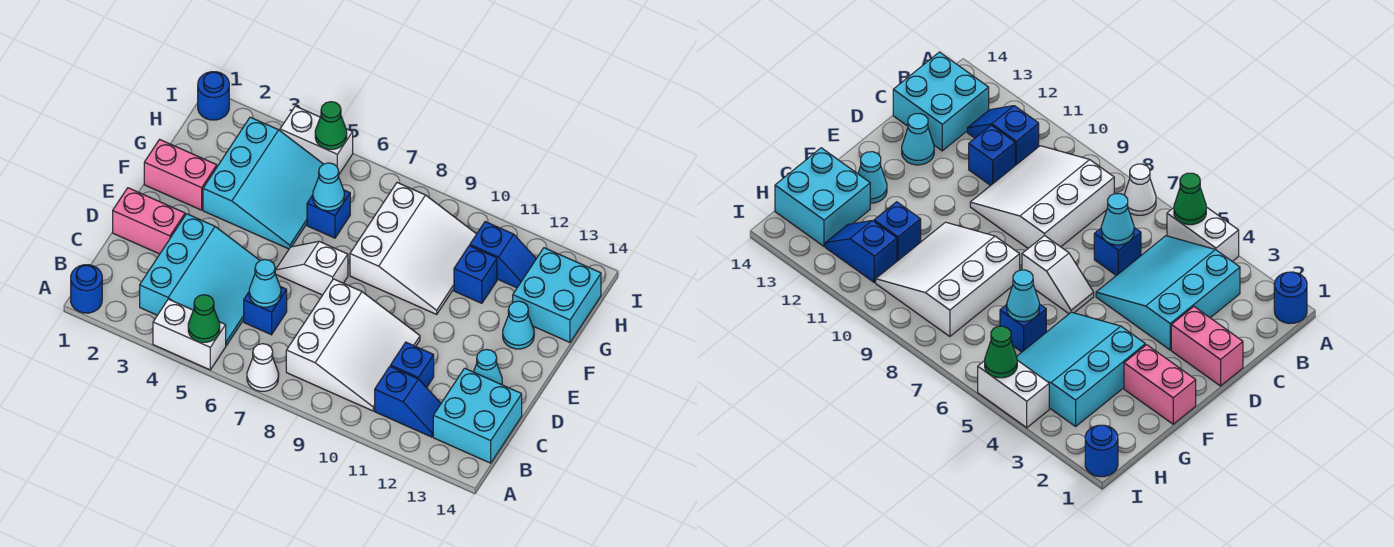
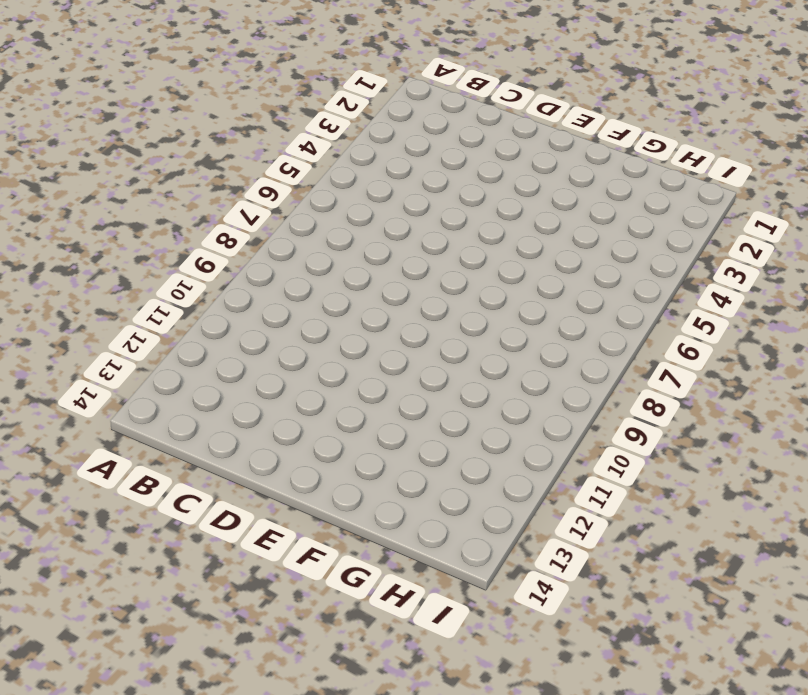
none -> blue round brick A1 level 1
none -> white brick A4:A5 level 1
none -> white cone A7 level 1

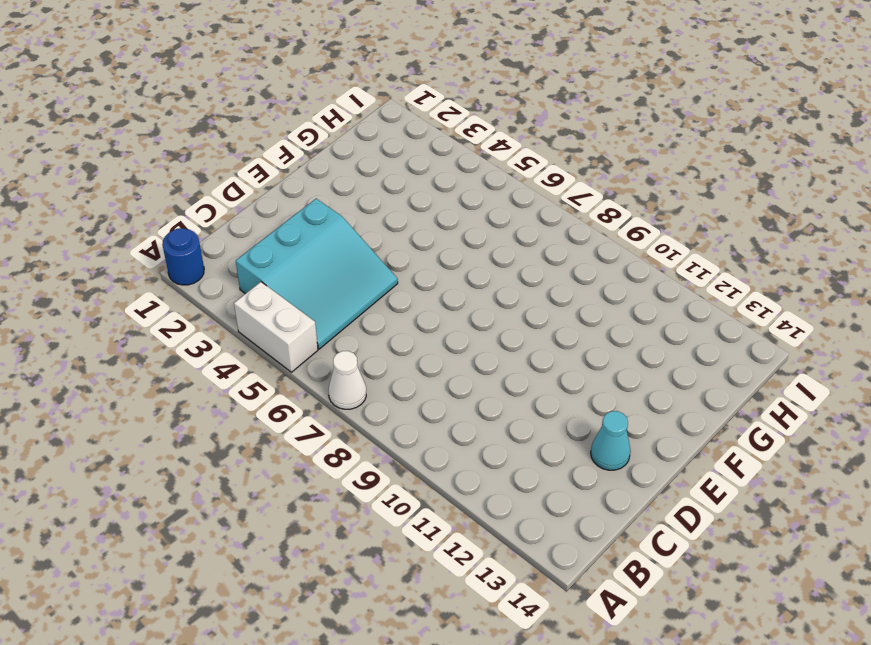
none -> white slope B8:D10 level 1 top 8
none -> blue slope B11:B12 level 1 top 11
none -> cyan brick B13:C14 level 1

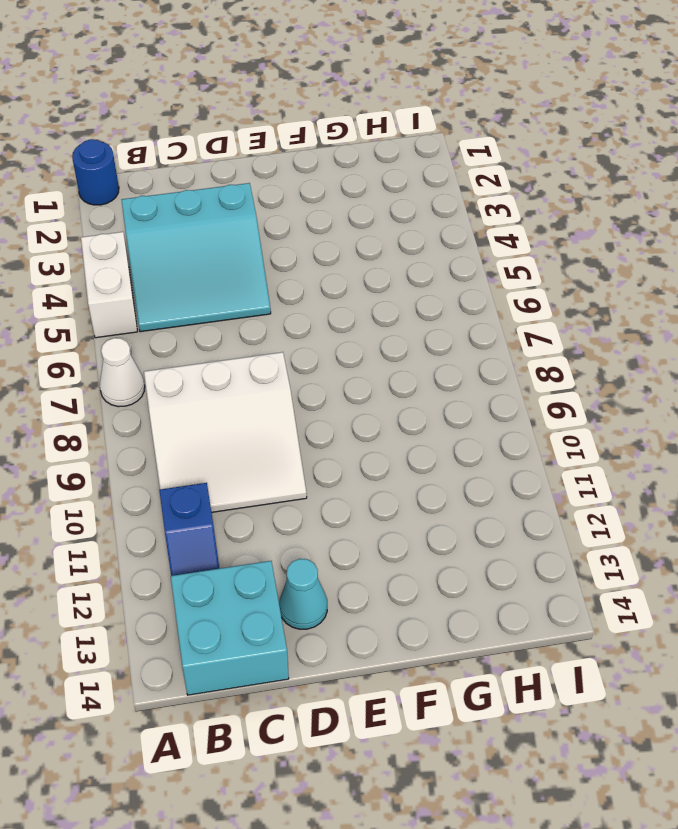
none -> blue brick C6 level 1
none -> blue brick C11 level 1
none -> pink brick D1:D2 level 1

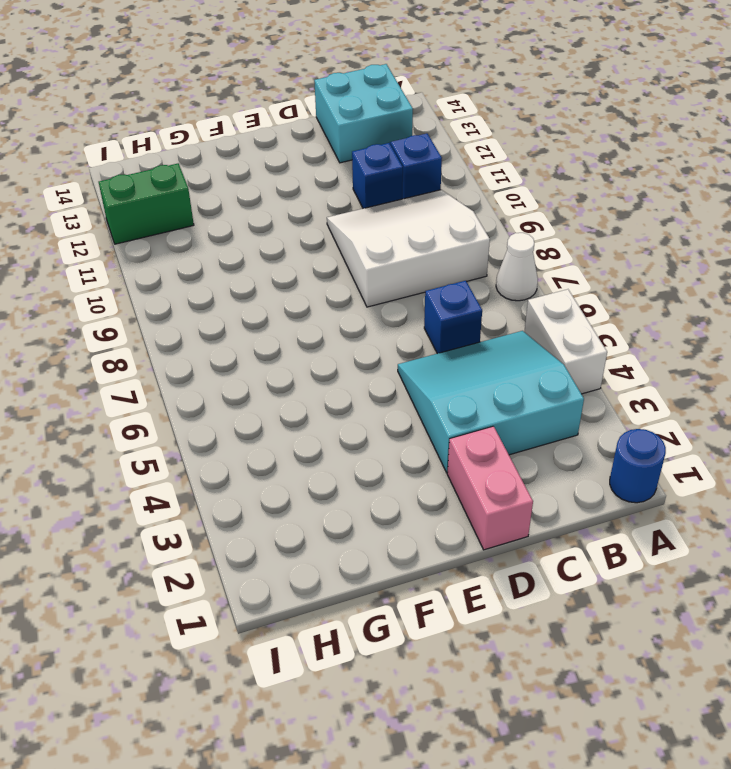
green brick H12:I12 level 1 -> blue slope H11:H12 level 1 top 11
none -> cyan cone D13 level 1
none -> white slope E6:E7 level 1 top 7
none -> pink brick F1:F2 level 1

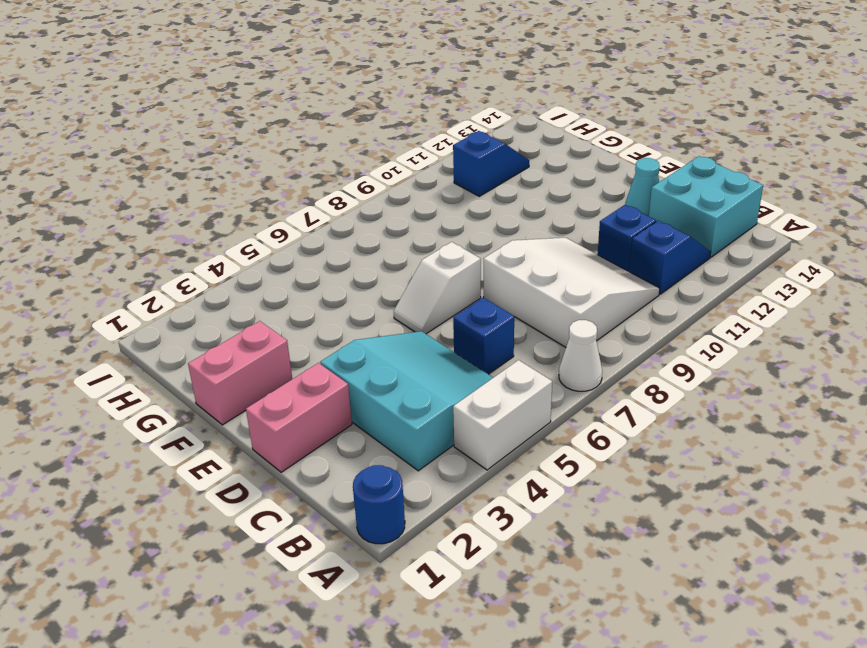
none -> cyan slope F3:H5 level 1 top 3
none -> white slope F8:H10 level 1 top 8
none -> cyan cone F13 level 1

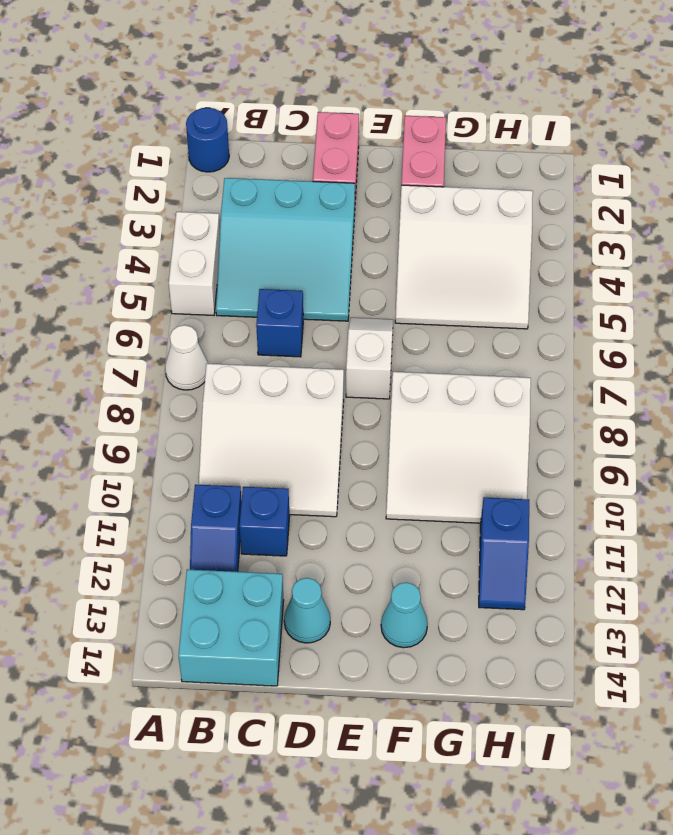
white slope F3:H5 level 1 top 3 -> cyan slope F3:H5 level 1 top 3
none -> blue brick G6 level 1
none -> blue brick G11 level 1
none -> cyan brick G13:H14 level 1

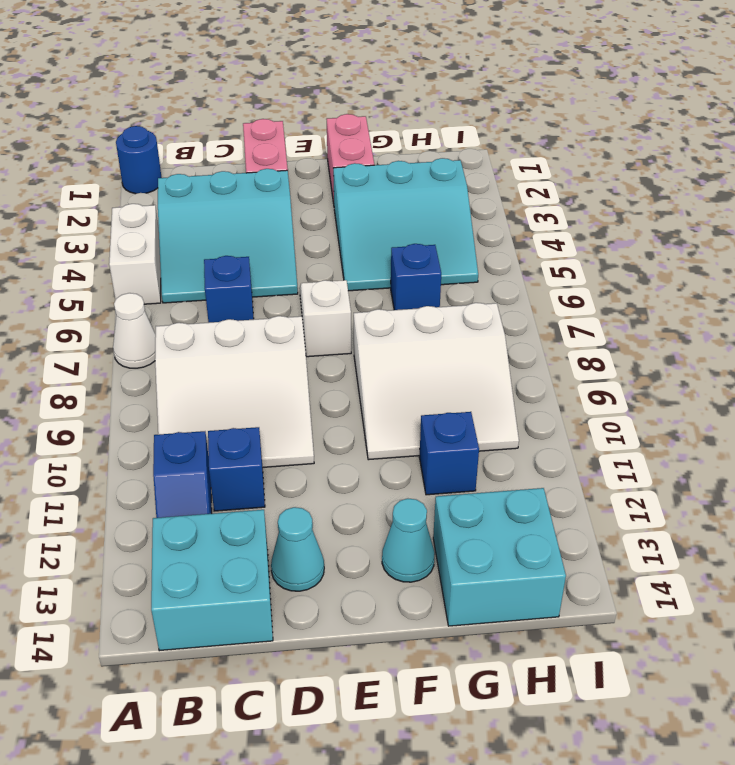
none -> blue slope H11:H12 level 1 top 11
none -> blue round brick I1 level 1
none -> white brick I4:I5 level 1

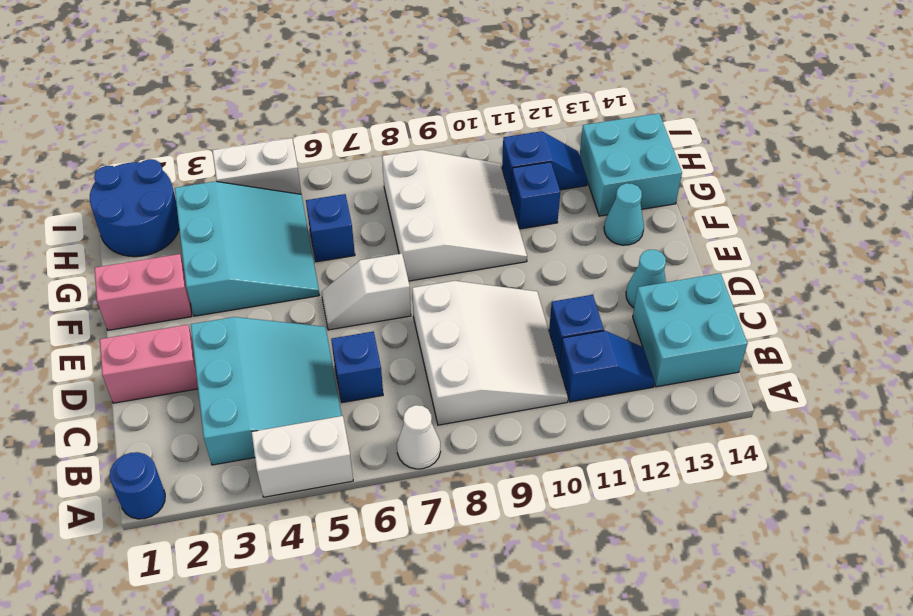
blue round brick H1:I2 level 1 -> blue round brick I1 level 1
none -> green cone A5 level 2
none -> cyan cone C6 level 2
none -> cyan cone G6 level 2

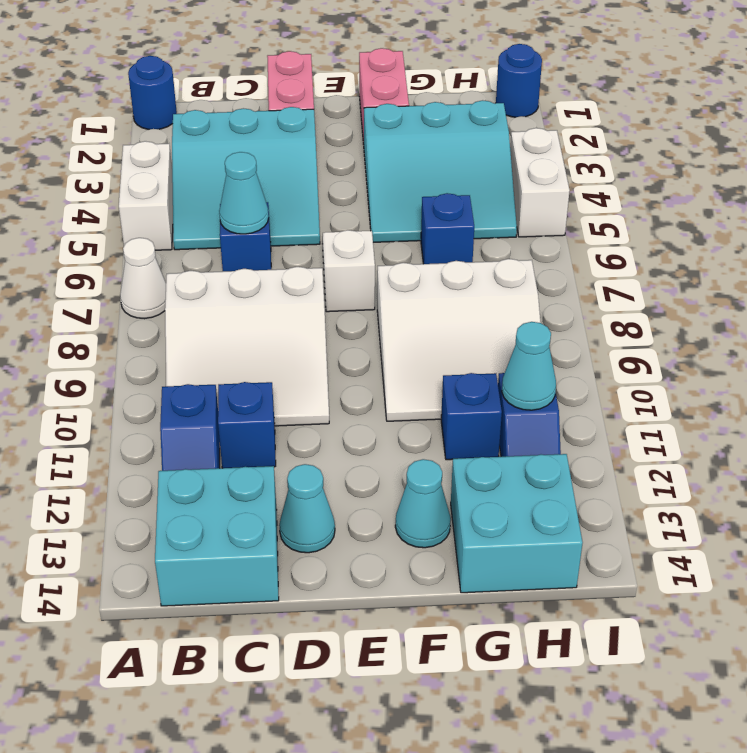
cyan cone H11 level 2 -> cyan cone G6 level 2
none -> green cone A5 level 2
none -> green cone I5 level 2

